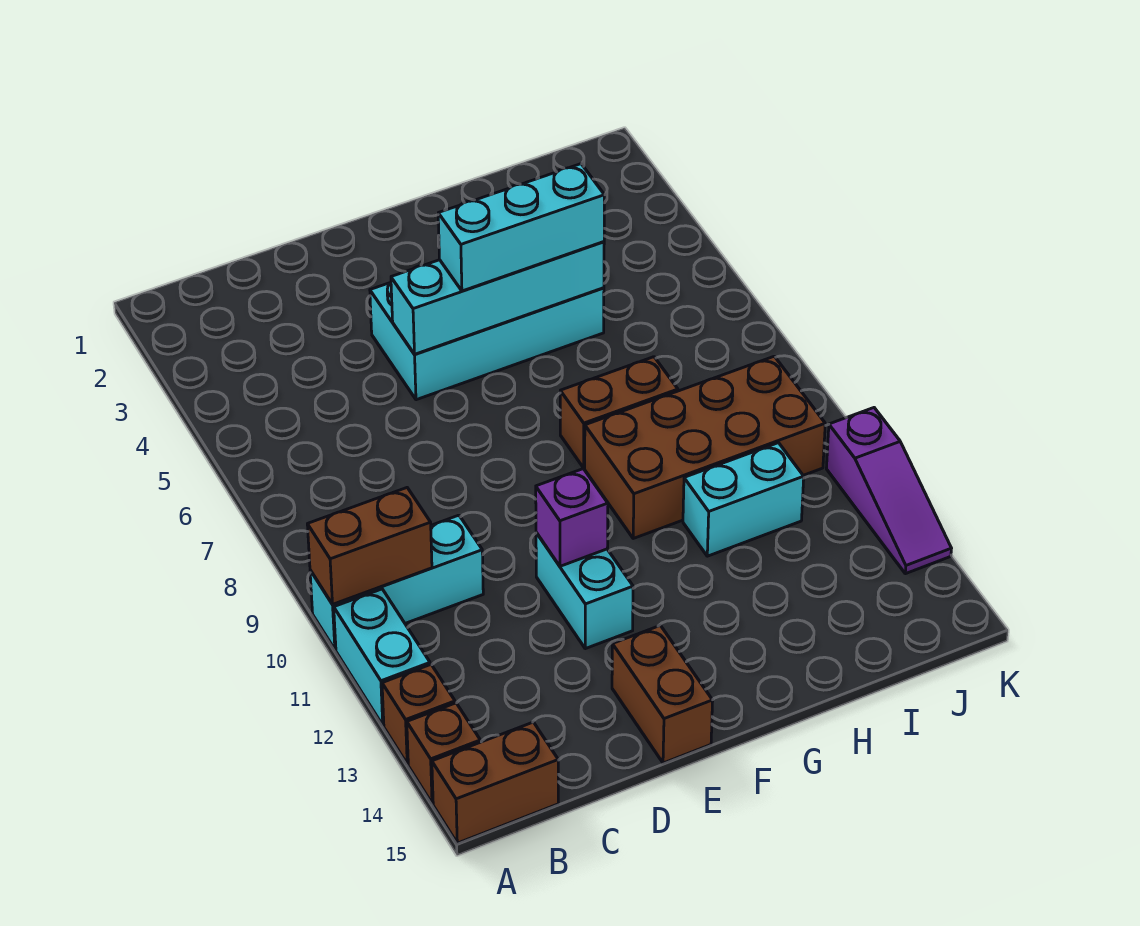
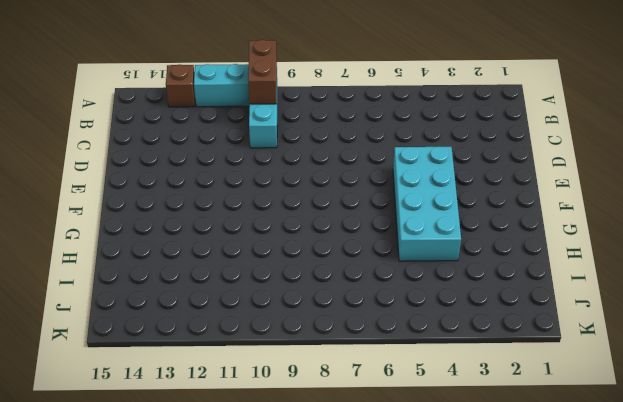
none -> brown brick A14 level 1
none -> brown brick A15:B15 level 1
none -> cyan brick E11:E12 level 1

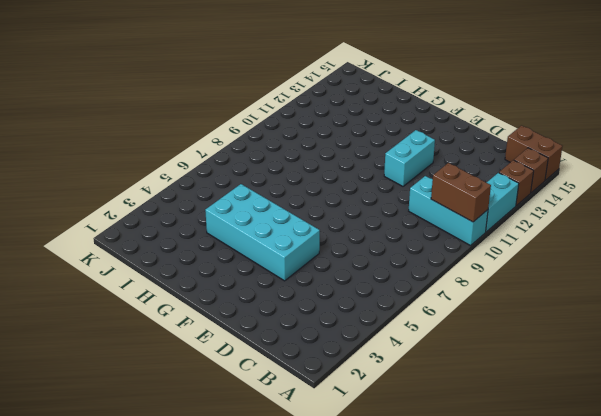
none -> brown brick E14:E15 level 1
none -> brown brick G8:H8 level 1
none -> brown brick G9:J10 level 1

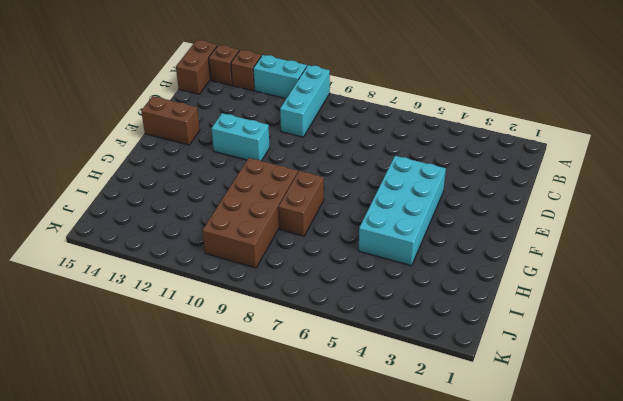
none -> cyan brick H11:I11 level 1
none -> purple slope K11:K13 level 1 top 11
none -> brown brick A10:B10 level 2

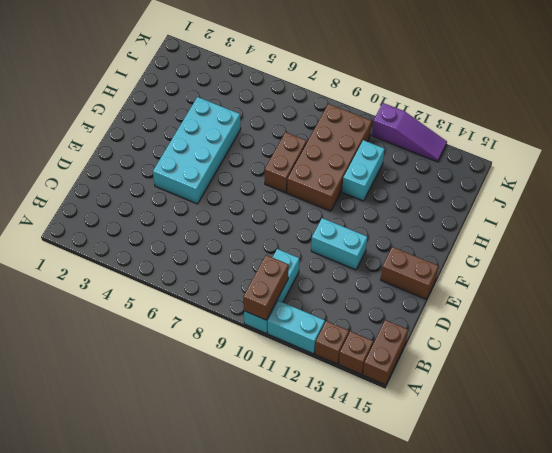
none -> cyan brick E5:H5 level 2
none -> purple brick E11 level 2
none -> cyan brick F5:H5 level 3

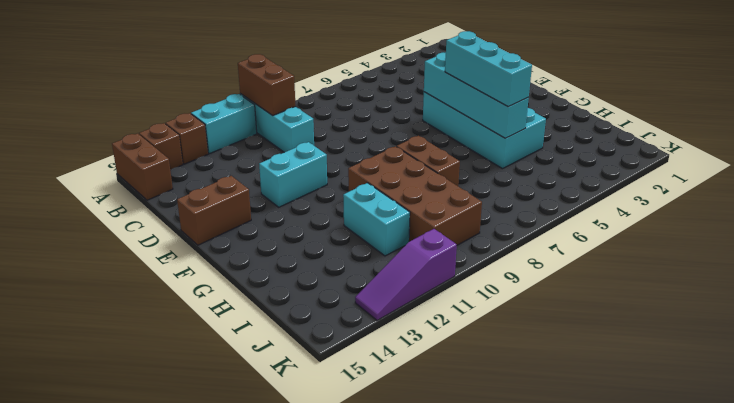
none -> purple brick E11 level 2

